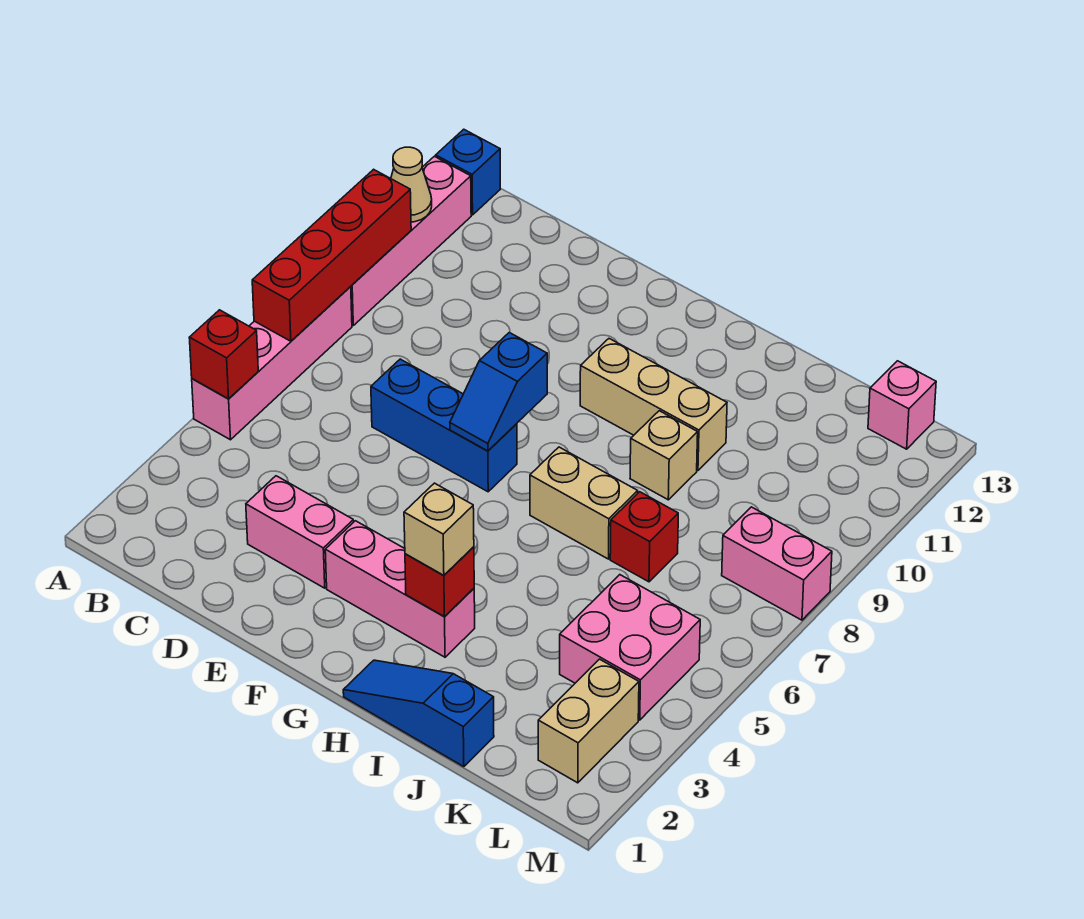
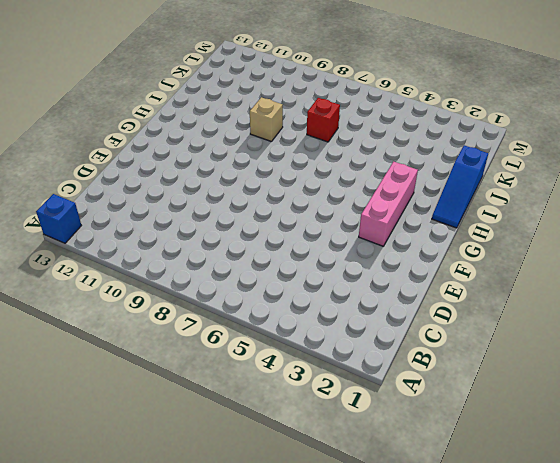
none -> pink brick A5:A8 level 1
none -> pink brick A9:A12 level 1
none -> pink brick D3:E3 level 1

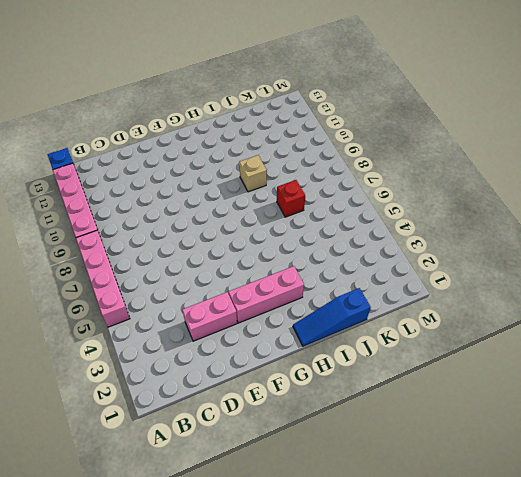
none -> blue brick D7:F7 level 1
none -> tan brick G10:I10 level 1
none -> tan brick H7:I7 level 1

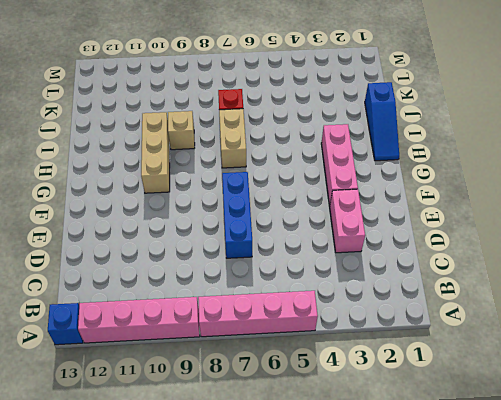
none -> pink brick K4:L5 level 1
none -> tan brick L2:L3 level 1
none -> pink brick L8:M8 level 1

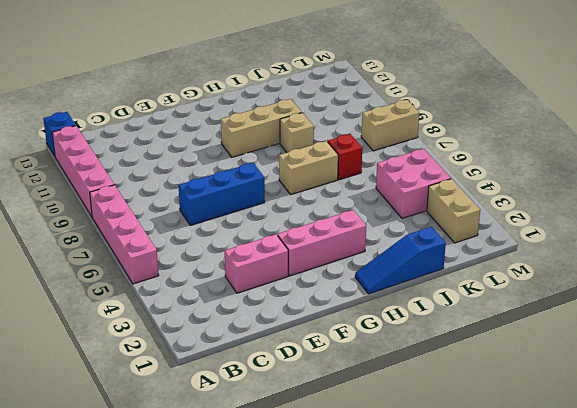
tan brick L8:M8 level 1 -> pink brick L8:M8 level 1
none -> pink brick L13 level 1
none -> red brick A5 level 2
none -> red brick A7:A10 level 2

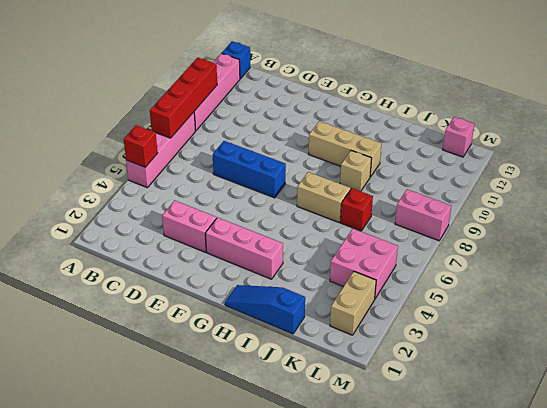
none -> tan cone A11 level 2
none -> blue slope F7:F8 level 2 top 8
none -> red brick H3 level 2

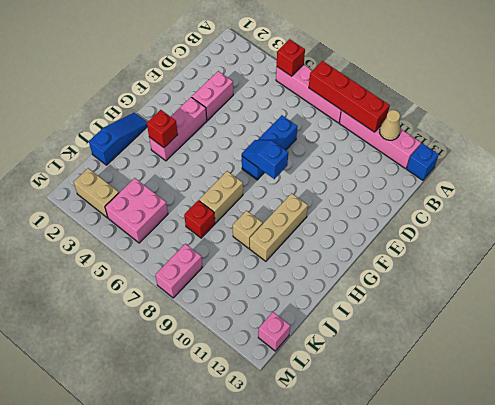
none -> tan brick H3 level 3

